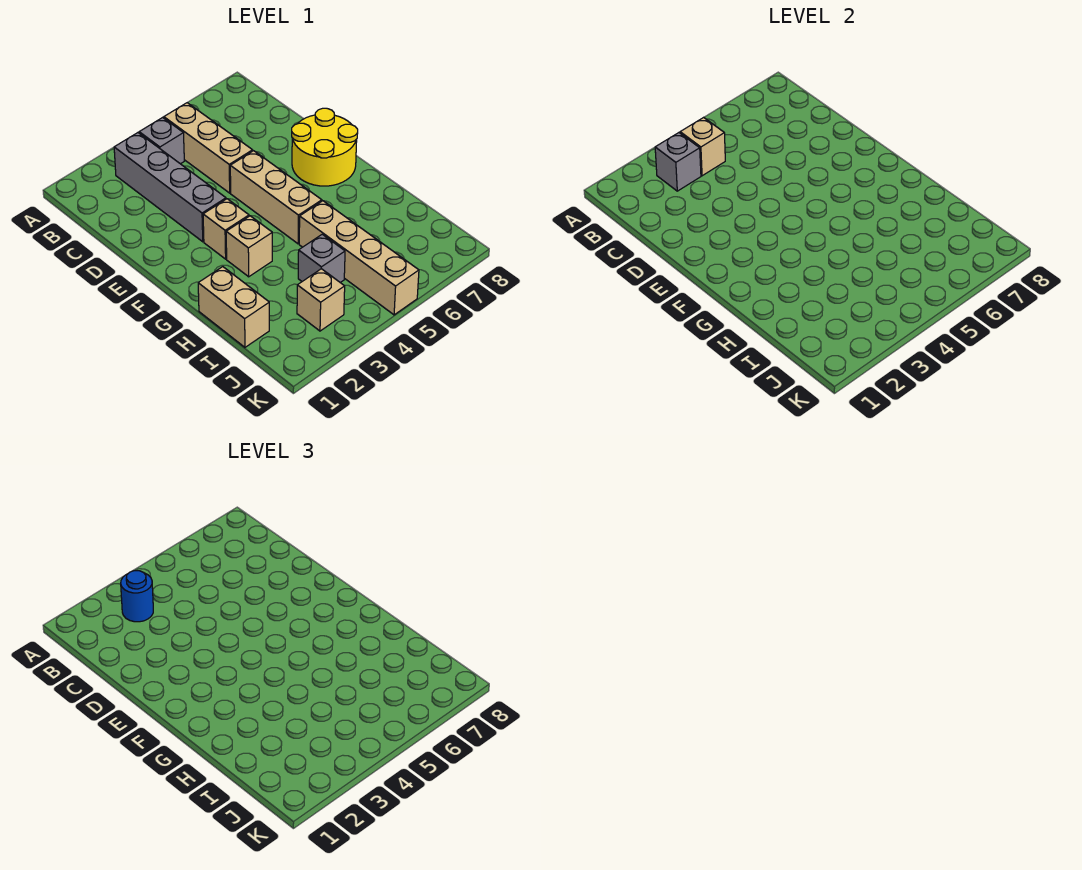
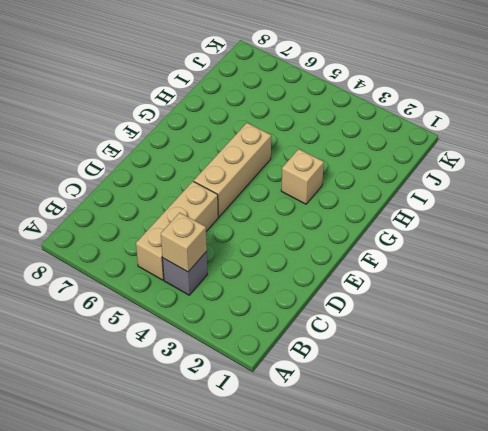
none -> grey brick B3:E3 level 1
none -> yellow round brick E7:F8 level 1
none -> tan brick F3 level 1

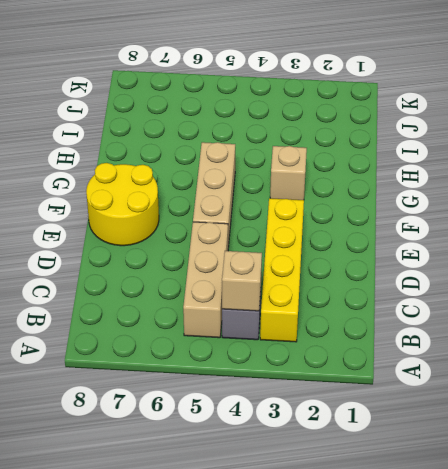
yellow brick B3:E3 level 1 -> grey brick B3:E3 level 1
none -> tan brick F3 level 1
none -> tan brick H1:I1 level 1
none -> tan brick H5:K5 level 1

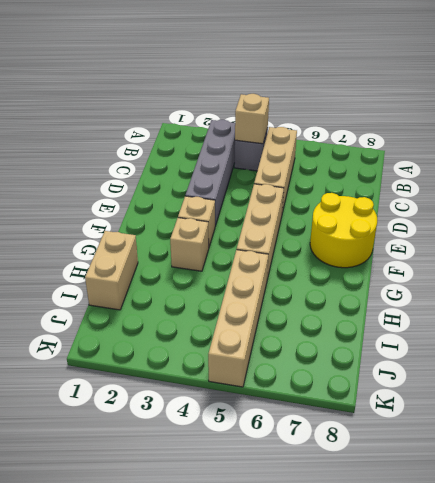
none -> grey brick I4 level 1
none -> tan brick J3 level 1
none -> grey brick B3 level 2

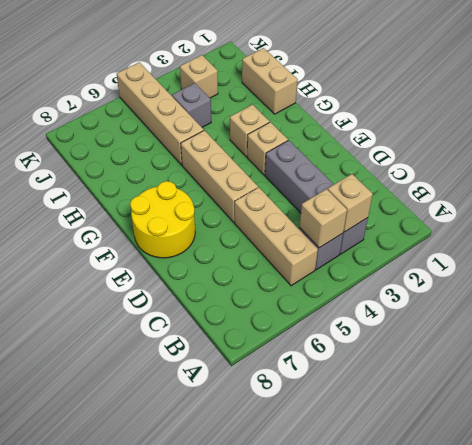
tan brick B3 level 2 -> grey brick B3 level 2
none -> blue round brick B3 level 3

